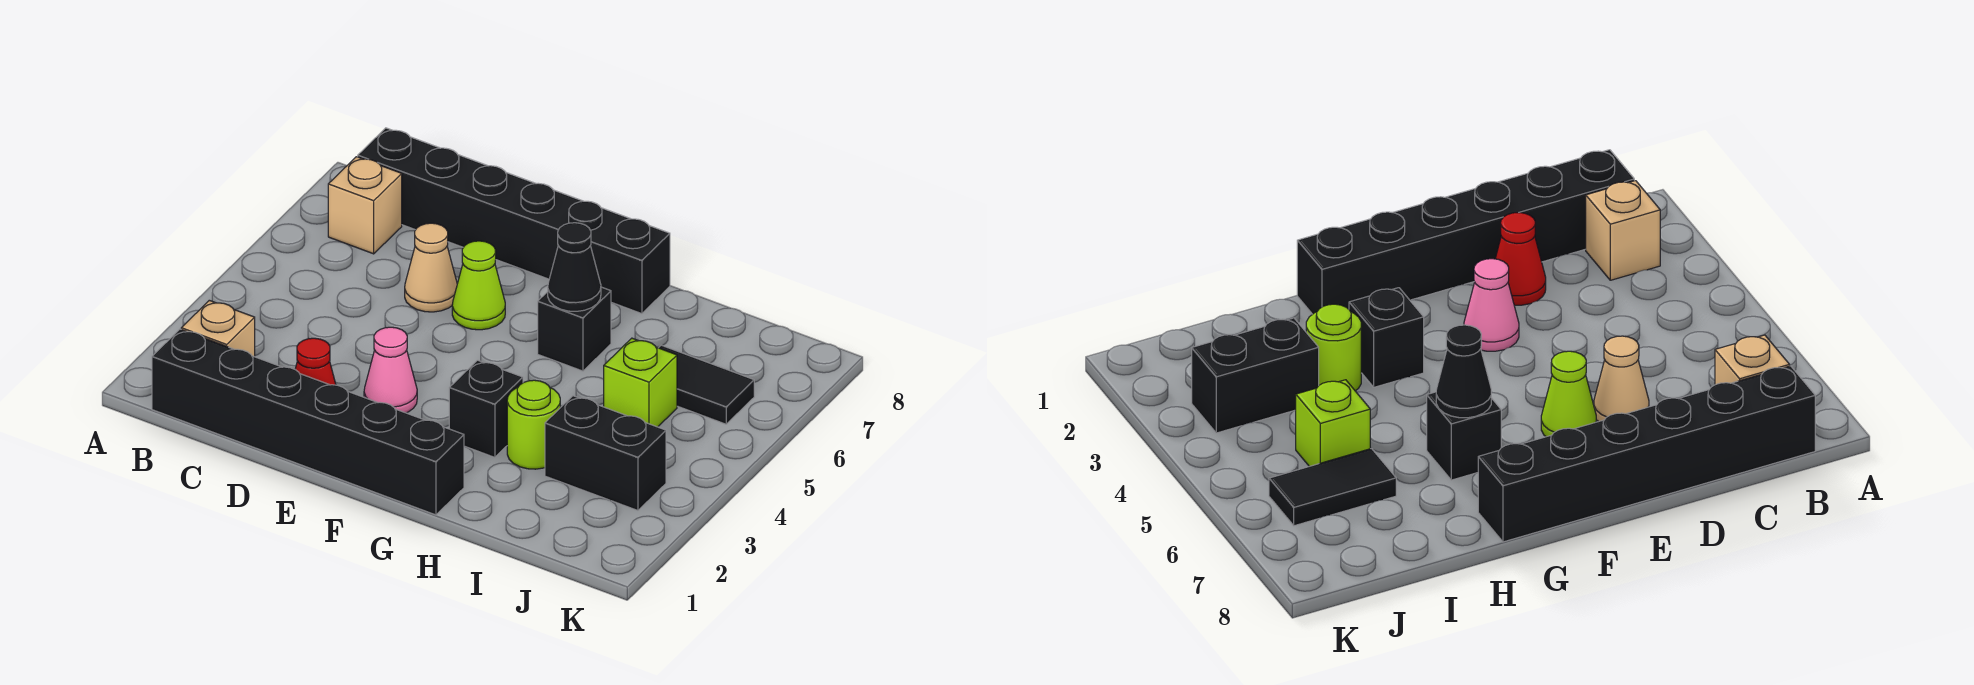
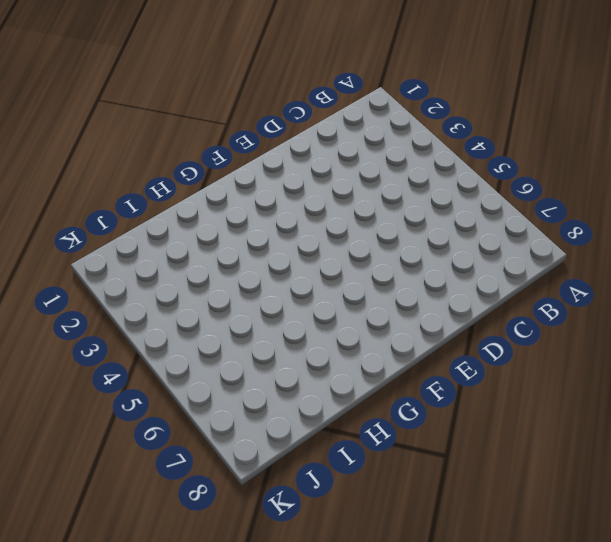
none -> black brick B1:G1 level 1
none -> tan brick B2 level 1
none -> tan brick B7 level 1

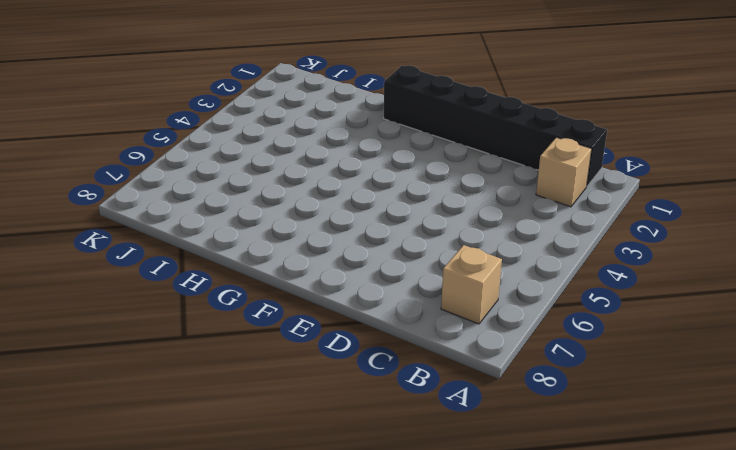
none -> black brick B8:G8 level 1
none -> red cone D2 level 1
none -> tan cone D6 level 1

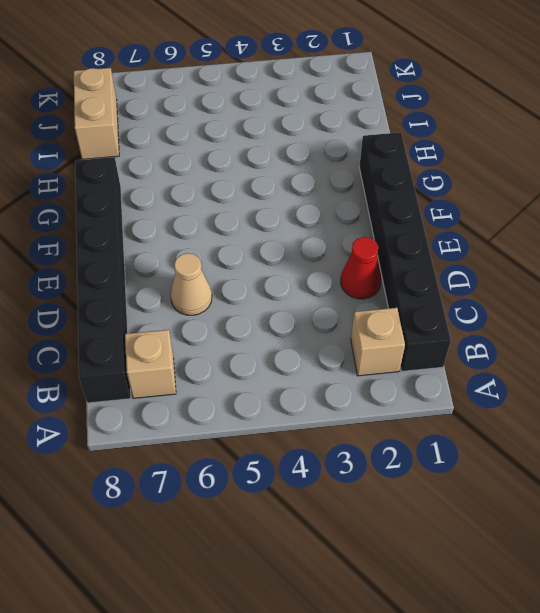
tan brick I8:J8 level 1 -> none
none -> pink cone E3 level 1
none -> lime cone E6 level 1
none -> black brick G3 level 1

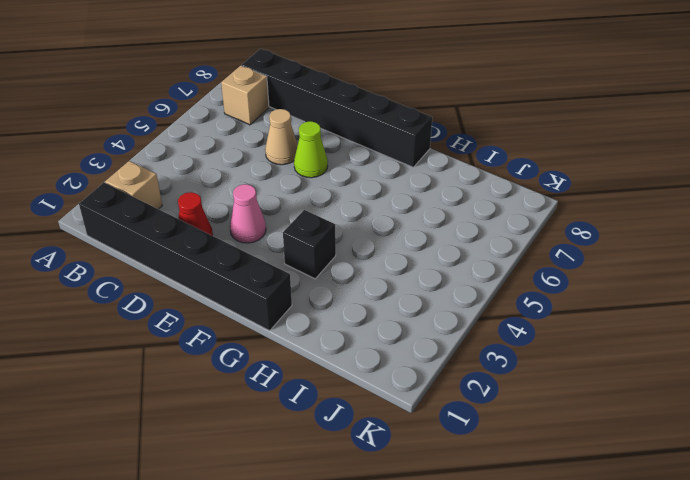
none -> black brick G6 level 1
none -> lime round brick H3 level 1
none -> black brick I3:J3 level 1

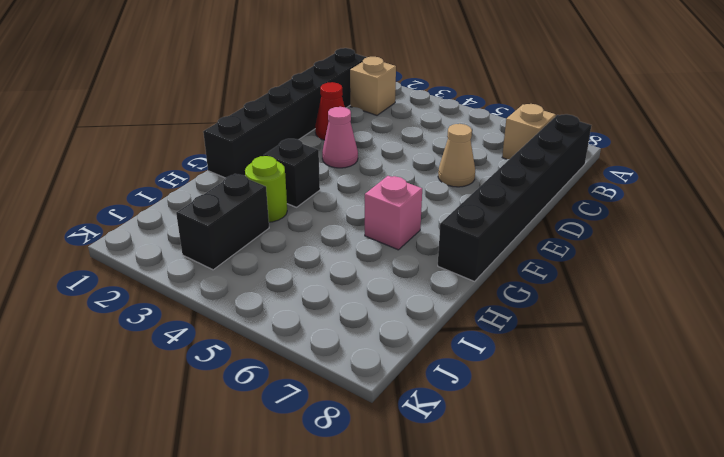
pink brick G6 level 1 -> black brick G6 level 1
none -> lime cone E6 level 1
none -> lime brick I5 level 1
none -> black tile I6:J6 level 1

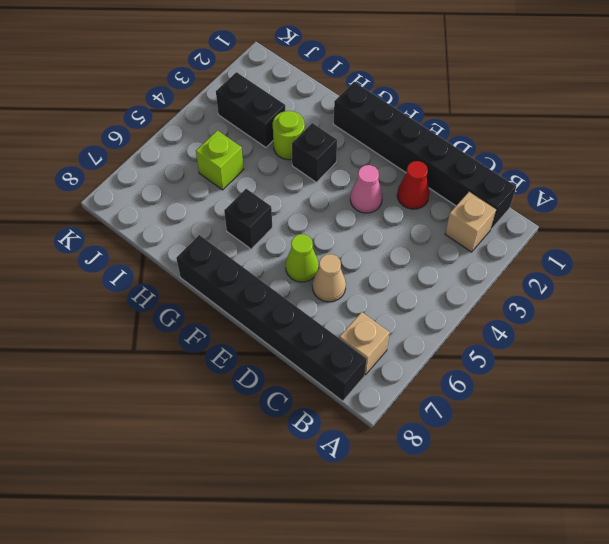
none -> black tile I6:J6 level 1
none -> black cone G6 level 2

